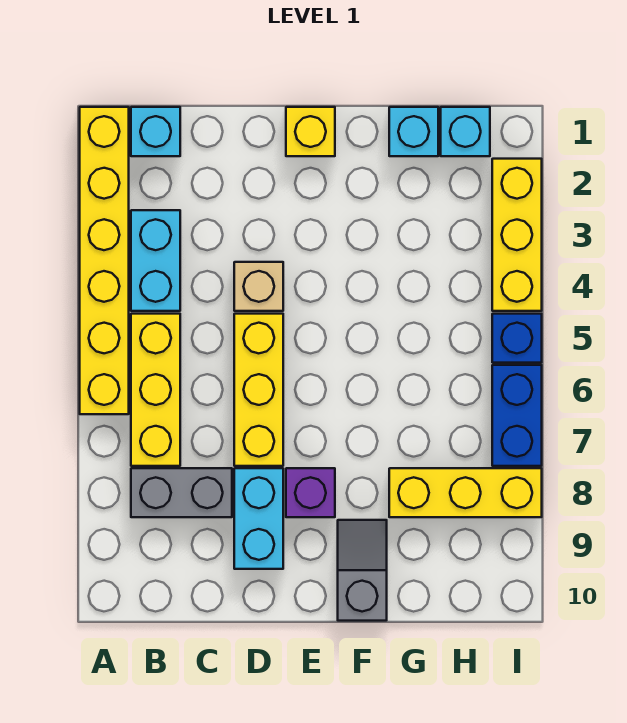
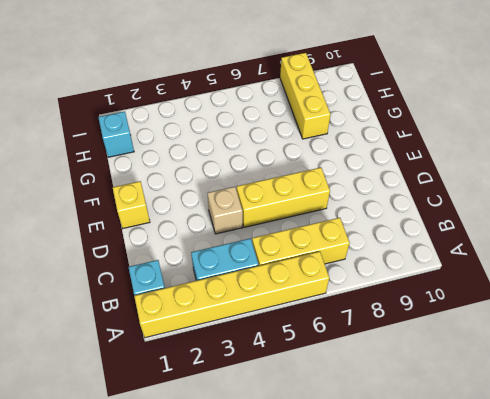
none -> grey brick B8:C8 level 1
none -> cyan brick D8:D9 level 1
none -> purple brick E8 level 1

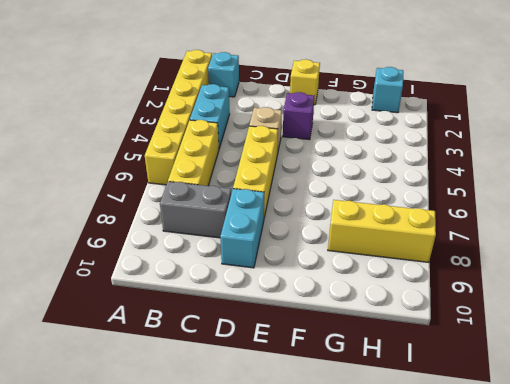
purple brick E3 level 1 -> purple brick E8 level 1
none -> grey slope F9:F10 level 1 top 10
none -> cyan brick G1 level 1
none -> yellow brick I2:I4 level 1

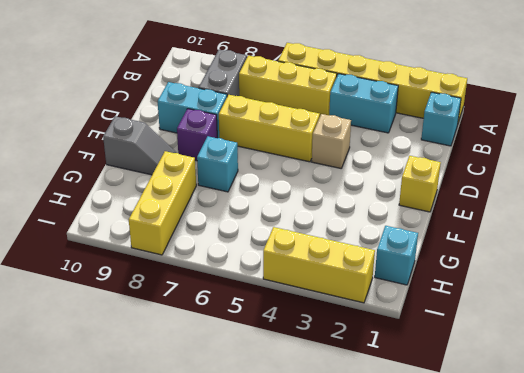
cyan brick F7 level 1 -> cyan brick G1 level 1
none -> blue brick I5 level 1
none -> blue brick I6:I7 level 1

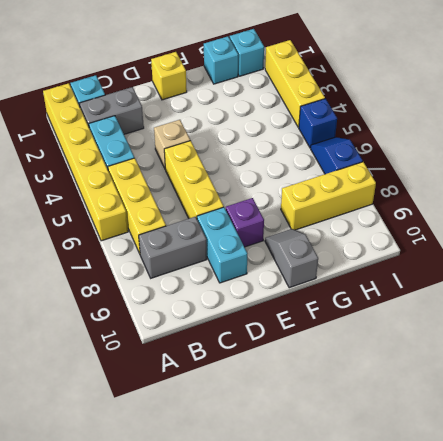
grey brick B2:C2 level 1 -> none
blue slope I6:I7 level 1 top 7 -> blue brick I6:I7 level 1

